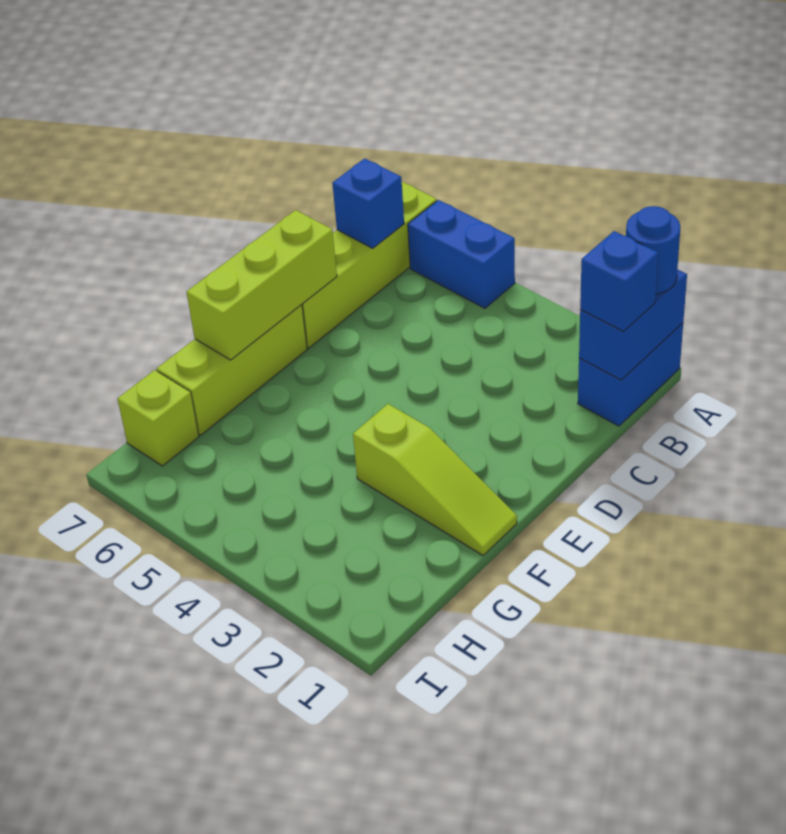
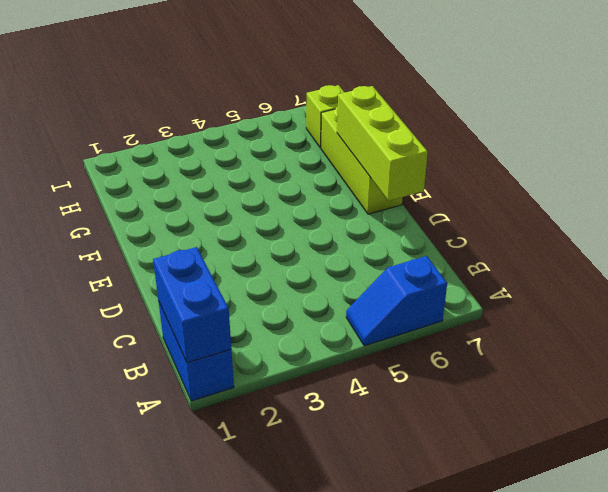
blue slope A5:A6 level 1 top 6 -> blue brick A5:A6 level 1
none -> lime brick A7:D7 level 1
none -> lime slope F1:F3 level 1 top 3

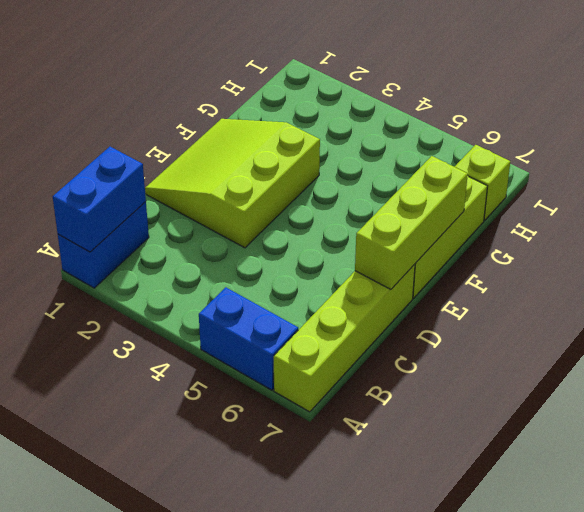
lime slope D1:F3 level 1 top 3 -> lime slope F1:F3 level 1 top 3
none -> blue brick B7 level 2
none -> blue round brick A1 level 3

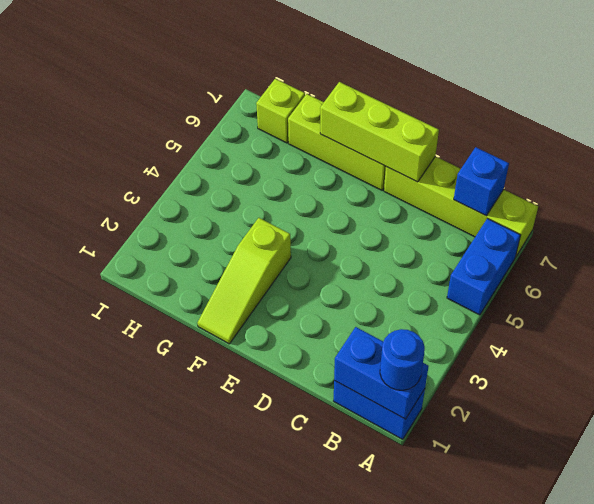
none -> blue brick B1 level 3

